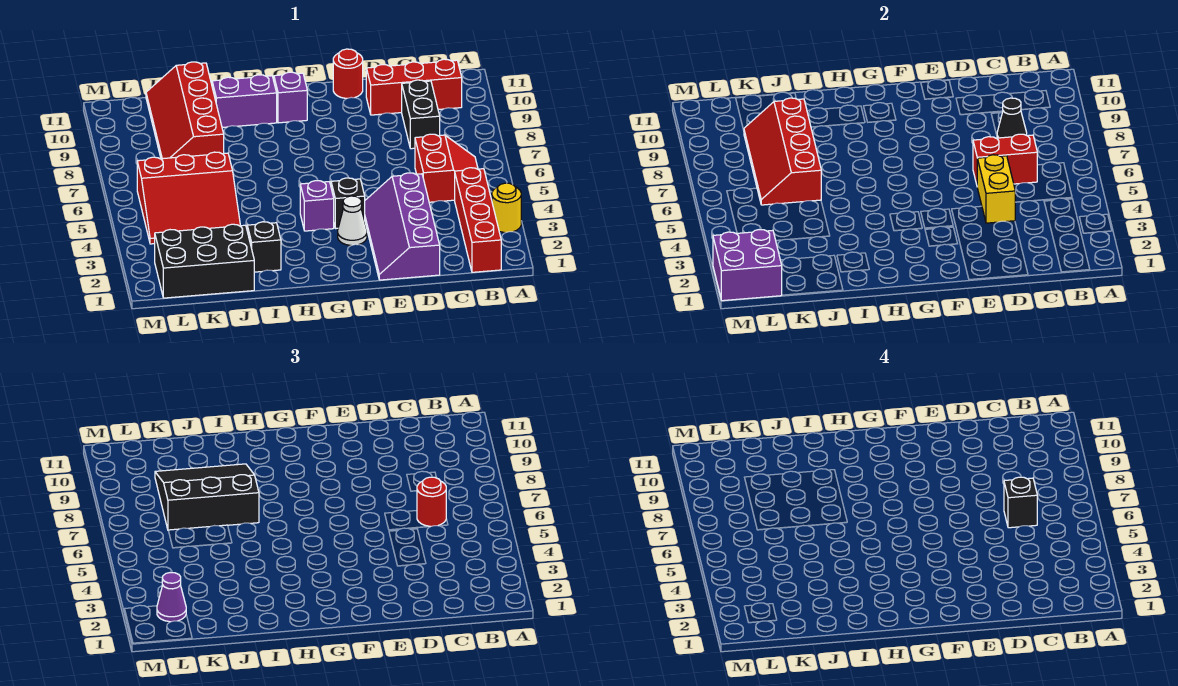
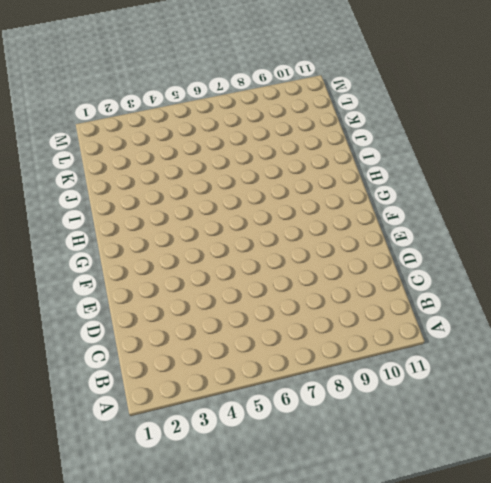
none -> yellow round brick A3 level 1
none -> red brick B1:B4 level 1
none -> red slope B5:C6 level 1 top C

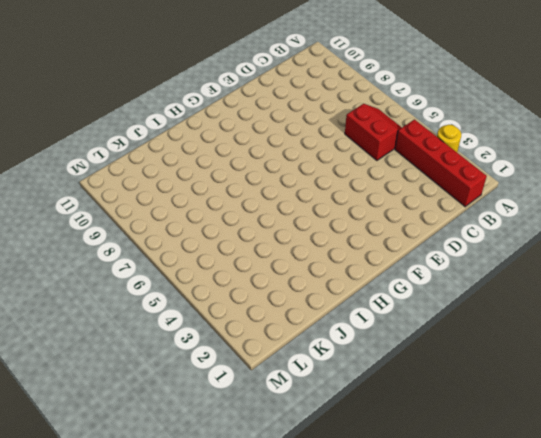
none -> red brick B10:D10 level 1
none -> black brick C8:C9 level 1
none -> purple slope D1:E4 level 1 top D

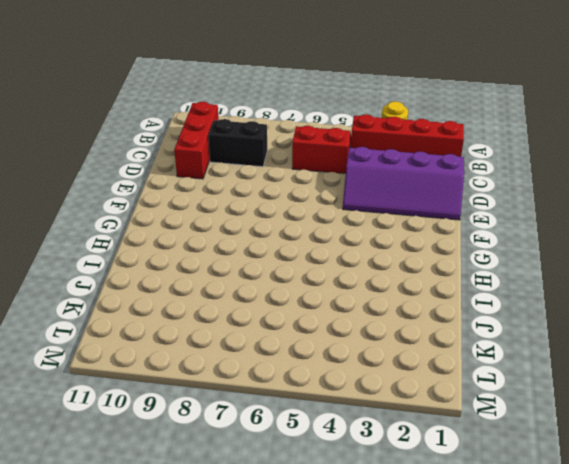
none -> red round brick E11 level 1
none -> white cone F3 level 1
none -> black brick F4 level 1

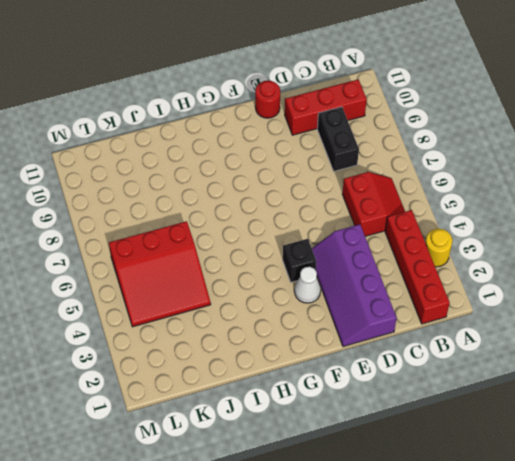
none -> purple brick G4 level 1
none -> purple brick G10 level 1
none -> purple brick H10:I10 level 1

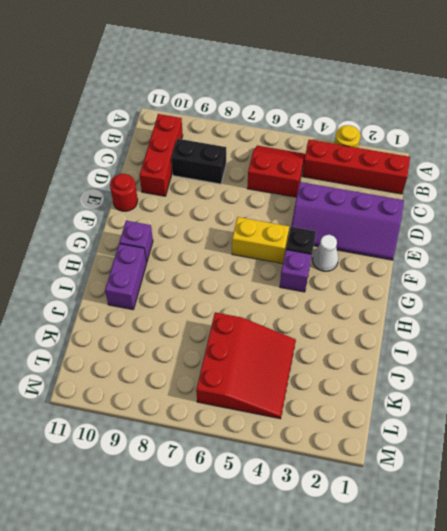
yellow brick F5:F6 level 1 -> yellow brick D4:D5 level 2
none -> black brick I2 level 1
none -> black brick J1:L2 level 1
none -> red slope J8:K11 level 1 top J

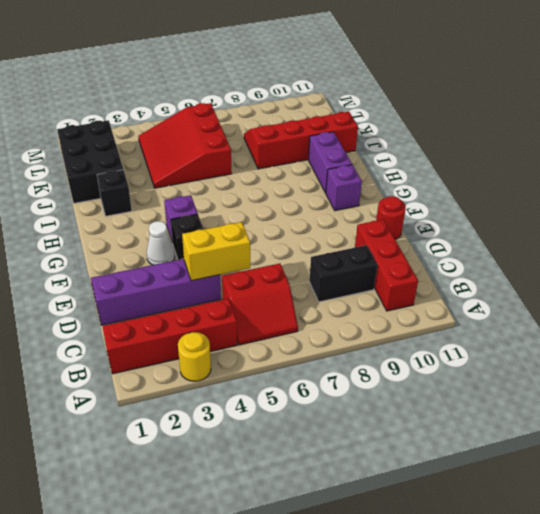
none -> red brick C6:D6 level 2
none -> black cone C8 level 2
none -> red slope J6:K9 level 2 top J

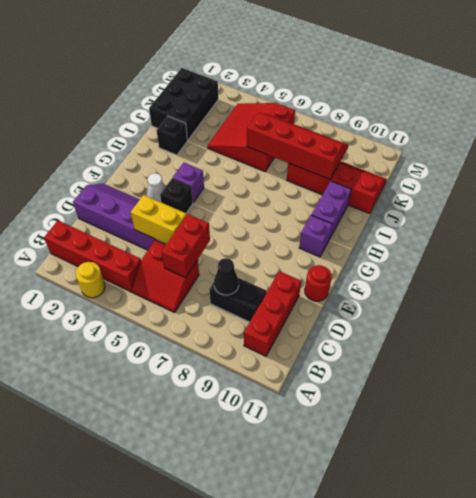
none -> purple brick L1:M2 level 2
none -> red round brick C6 level 3
none -> black slope I7:K9 level 3 top 7

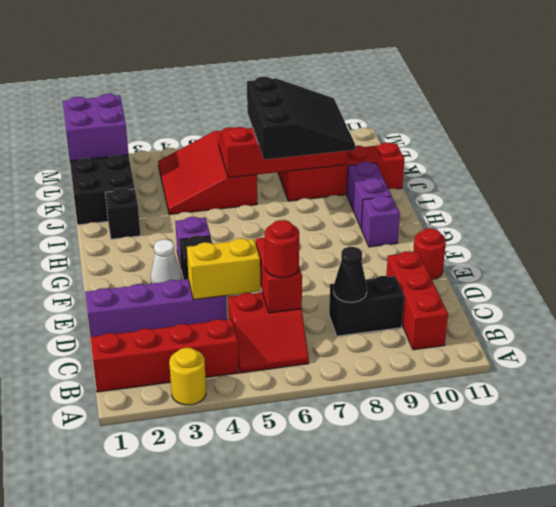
none -> purple cone L2 level 3
none -> black brick C6 level 4

